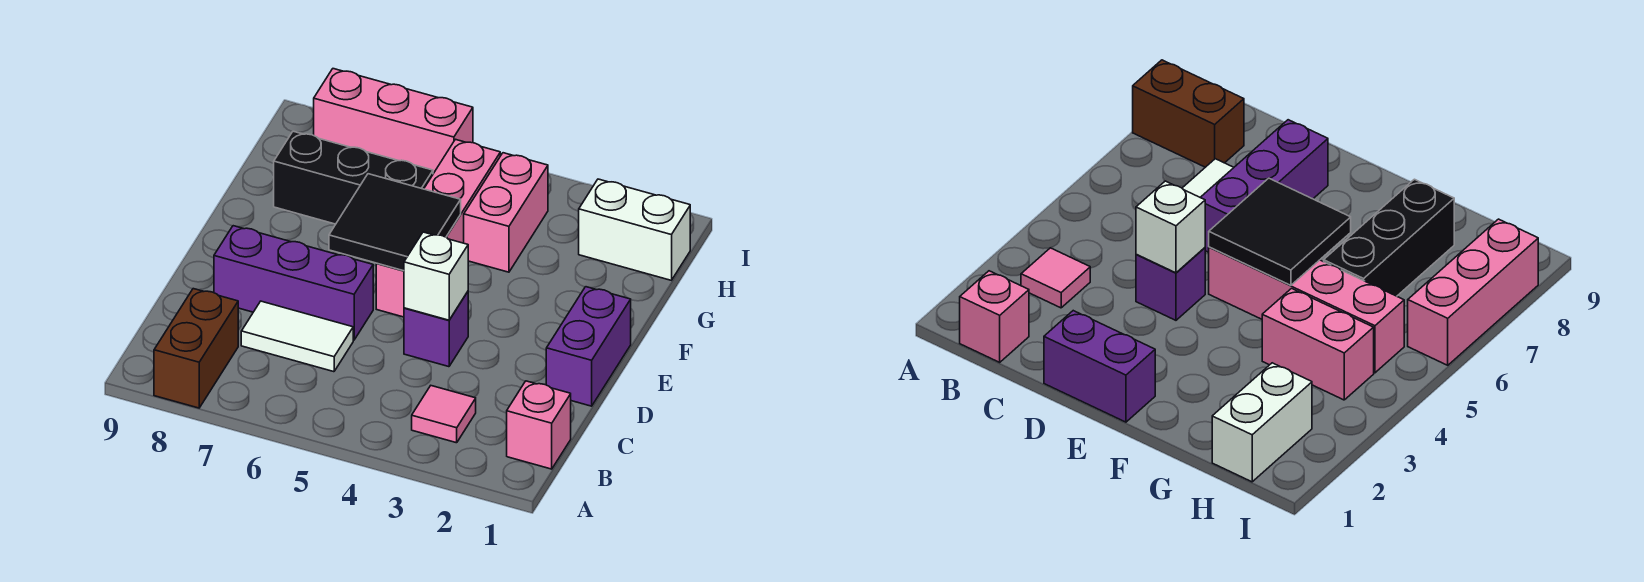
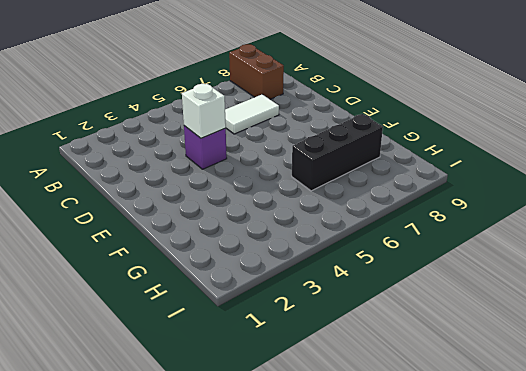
none -> pink brick B1 level 1
none -> pink tile B3 level 1
none -> purple brick D1:E1 level 1

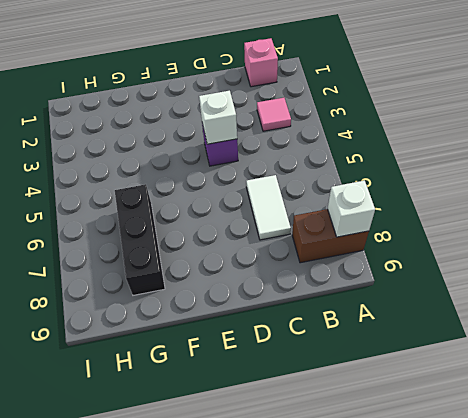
white brick A8 level 2 -> none
none -> purple brick D1:E1 level 1
none -> purple brick D6:D8 level 1
none -> pink brick E5:H5 level 1

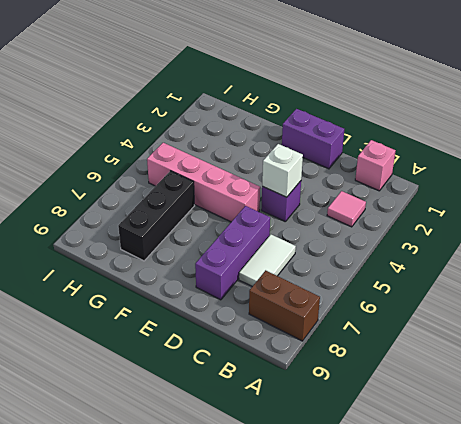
none -> pink brick G4:H4 level 1
none -> white brick H1:H2 level 1
none -> pink brick I6:I8 level 1

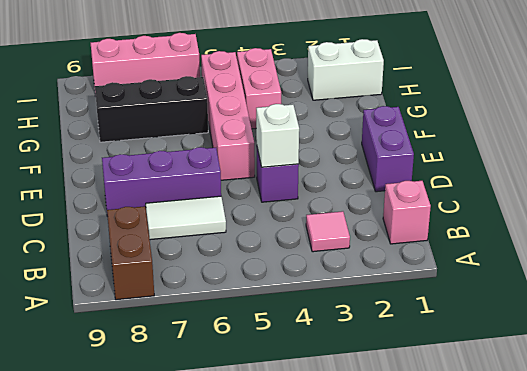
none -> black tile E5:F6 level 2

